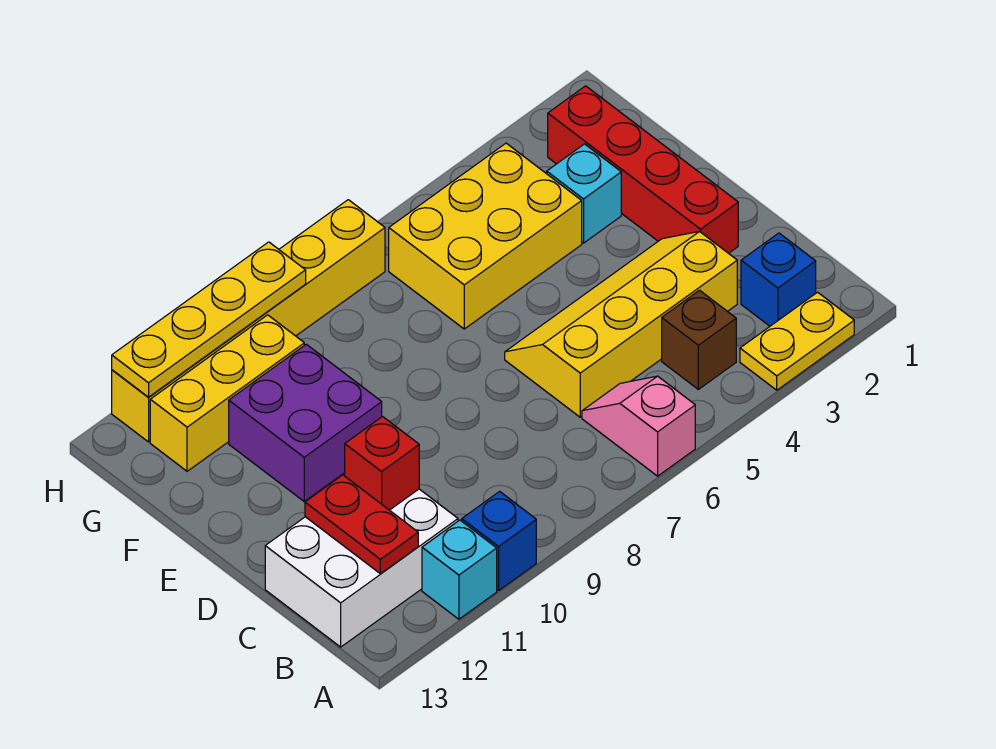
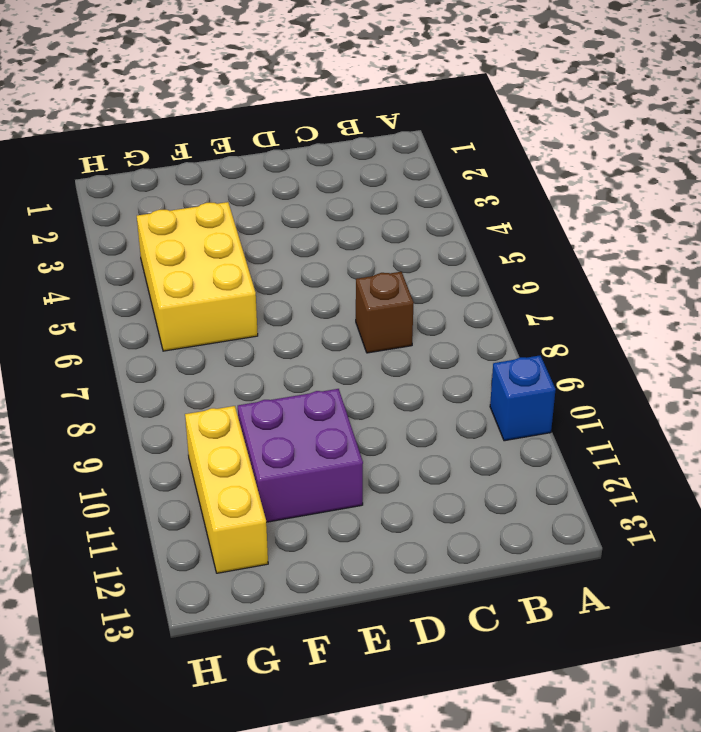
brown brick C7 level 1 -> brown brick B4 level 1
none -> yellow plate A2:A3 level 1
none -> pink slope A6:B6 level 1 top A
none -> cyan brick A11 level 1

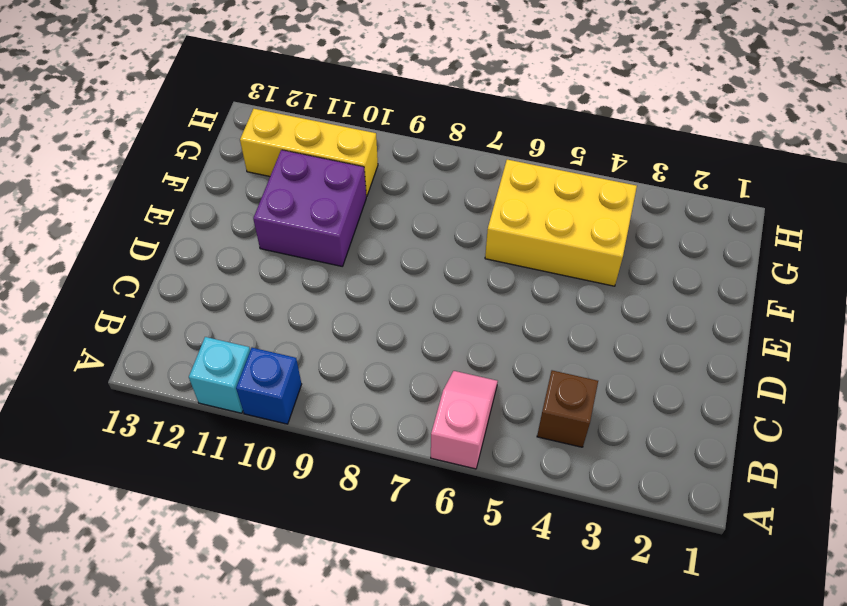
none -> yellow plate A2:A3 level 1
none -> blue brick B2 level 1
none -> white brick B11:C13 level 1

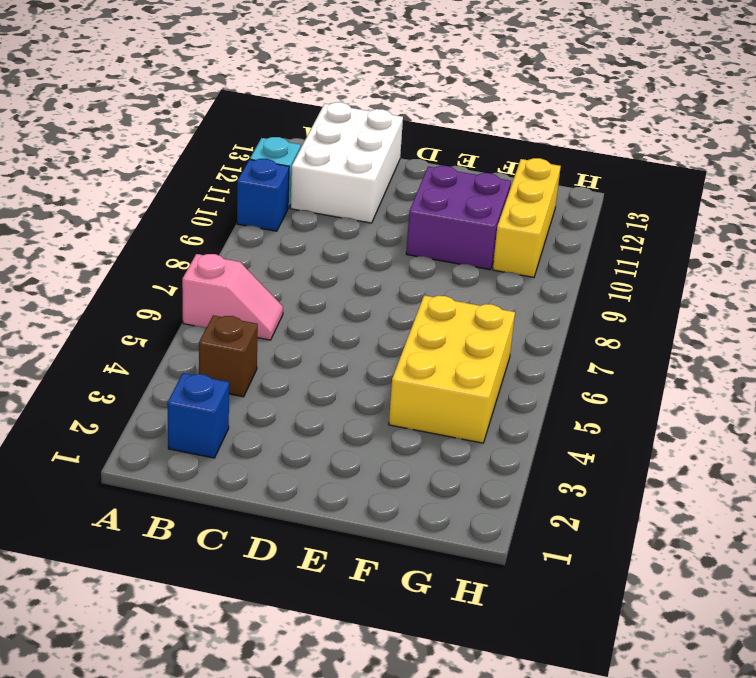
none -> yellow plate A2:A3 level 1
none -> yellow slope C3:D6 level 1 top C
none -> red brick D2:G2 level 1

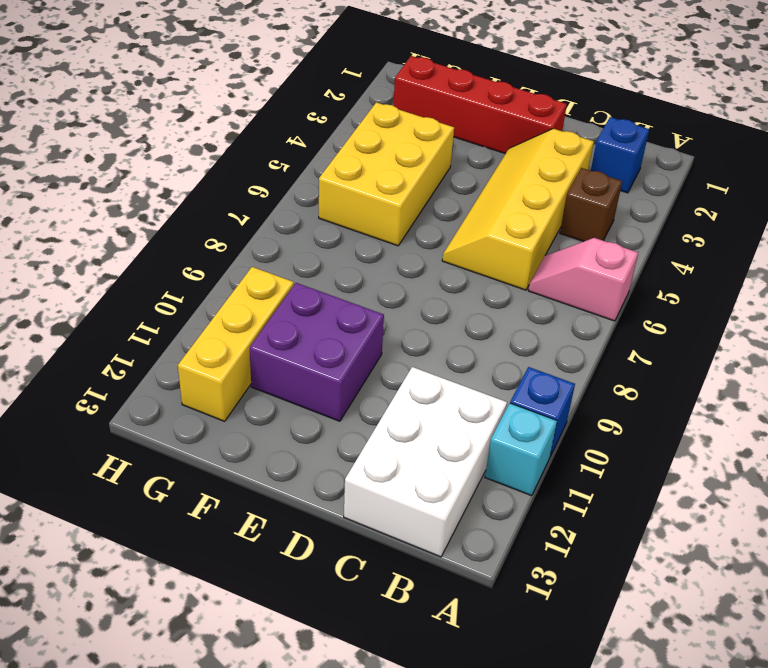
none -> yellow plate A2:A3 level 1
none -> cyan brick F3 level 1
none -> yellow brick H7:H12 level 1

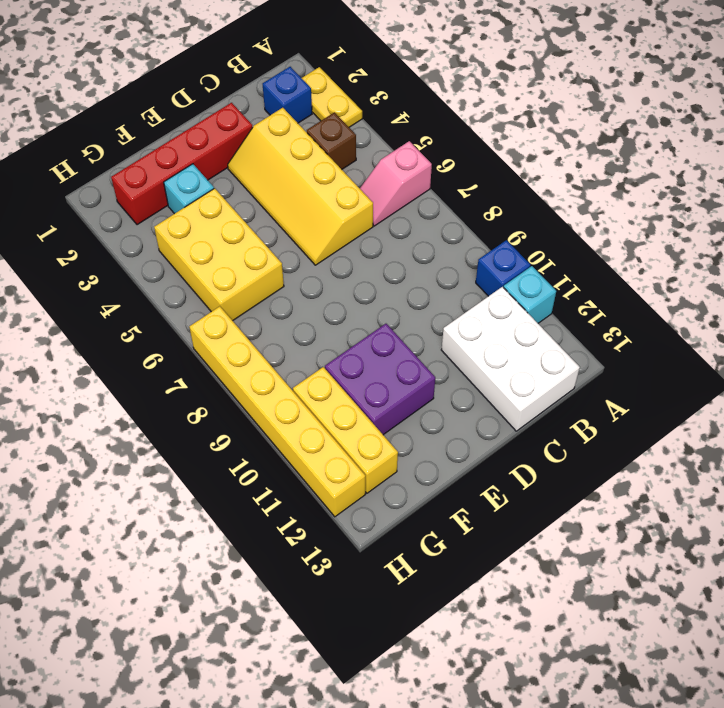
none -> red plate B12:C12 level 2
none -> red brick C11 level 2
none -> yellow plate H9:H12 level 2

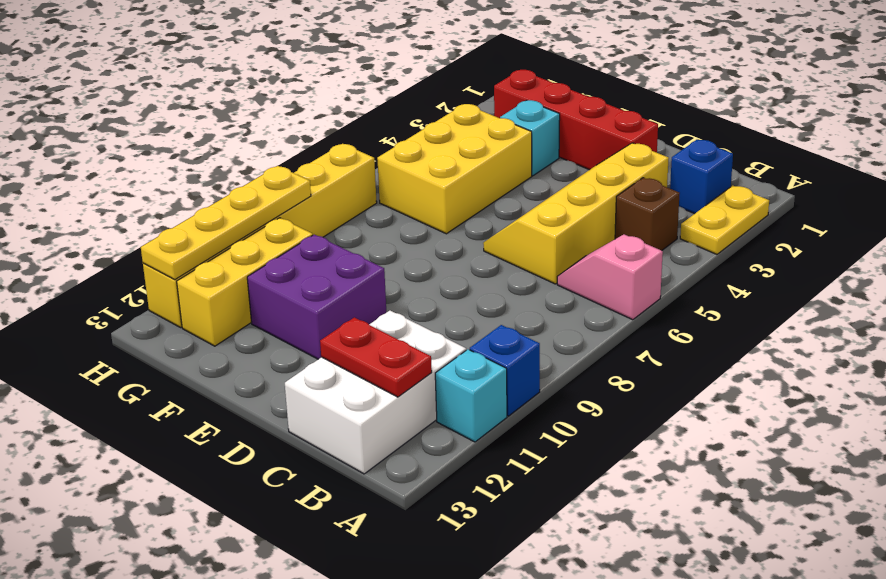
none -> red brick C11 level 2

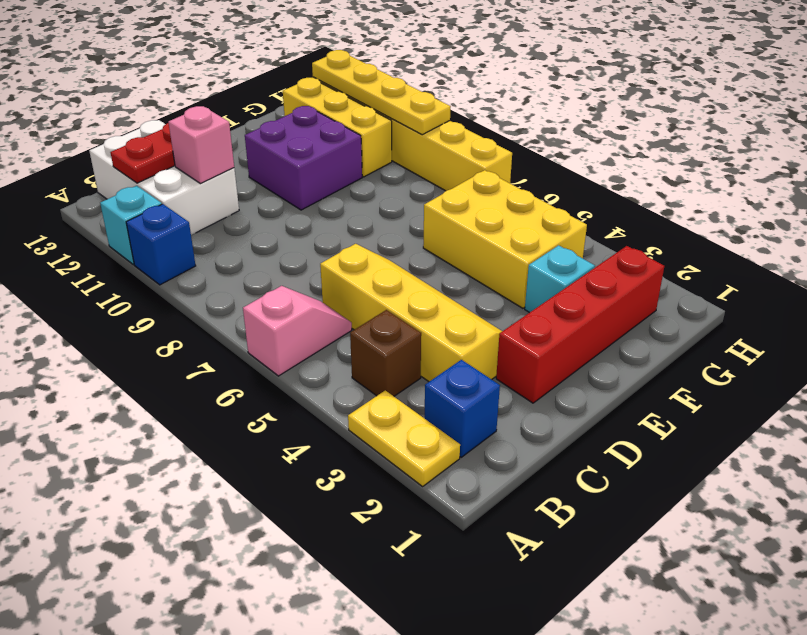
pink brick C11 level 2 -> red brick C11 level 2

